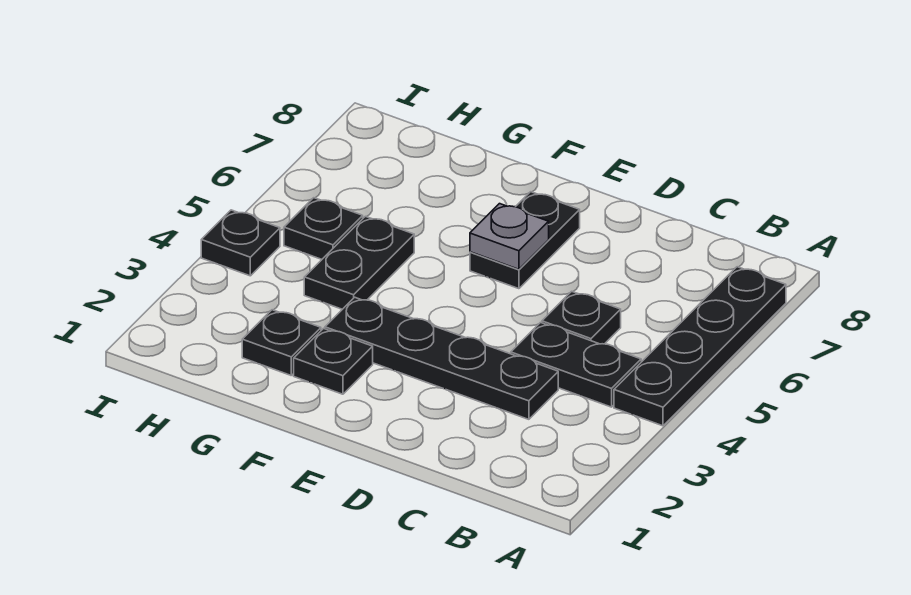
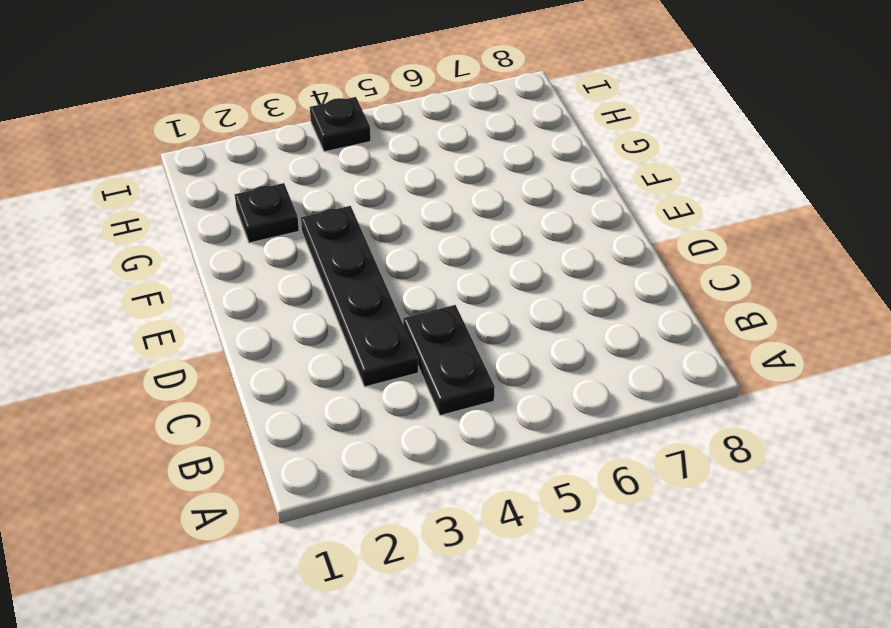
none -> black plate A4:A7 level 1
none -> black plate C5 level 1

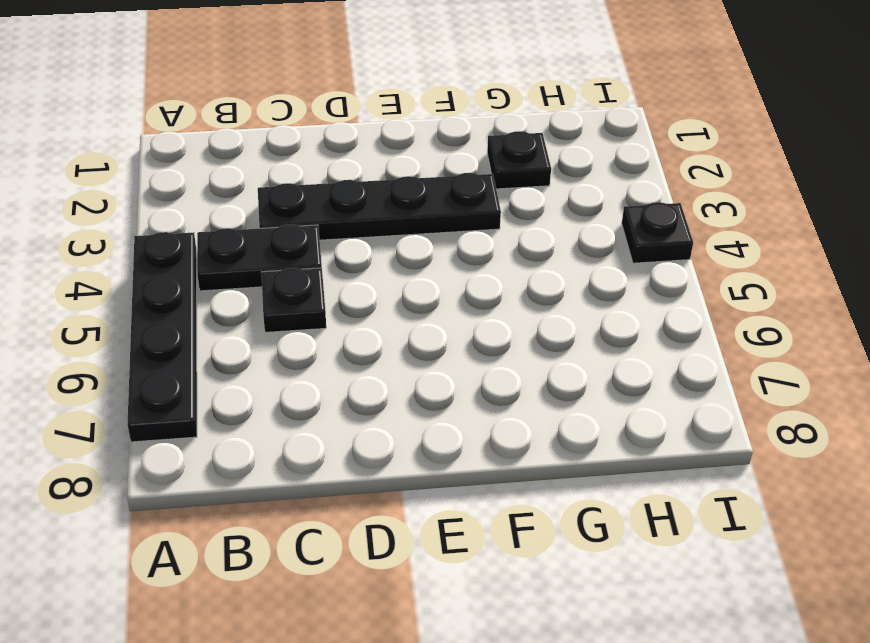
none -> black plate E6:E7 level 1
none -> black plate F2 level 1

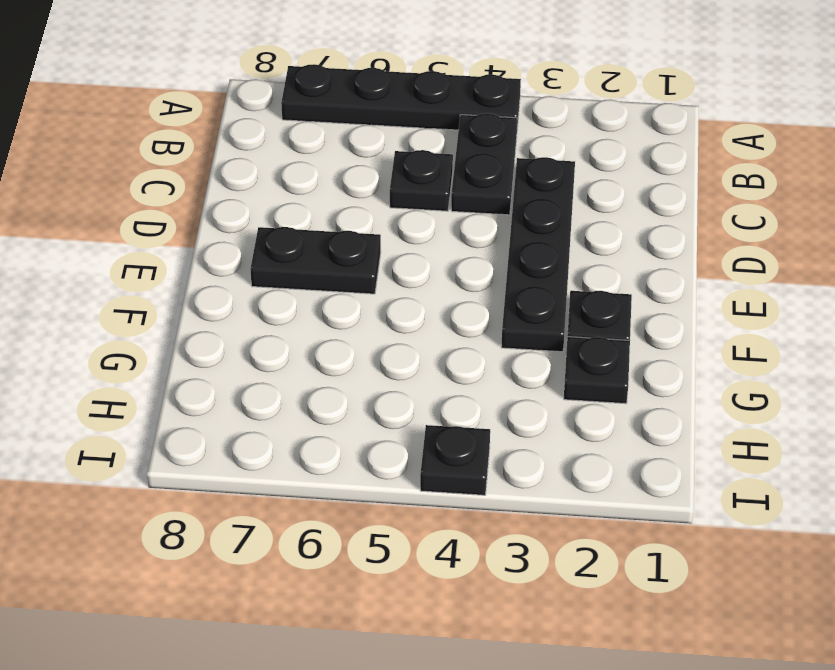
none -> black plate G4:G5 level 1
none -> black plate H5 level 1

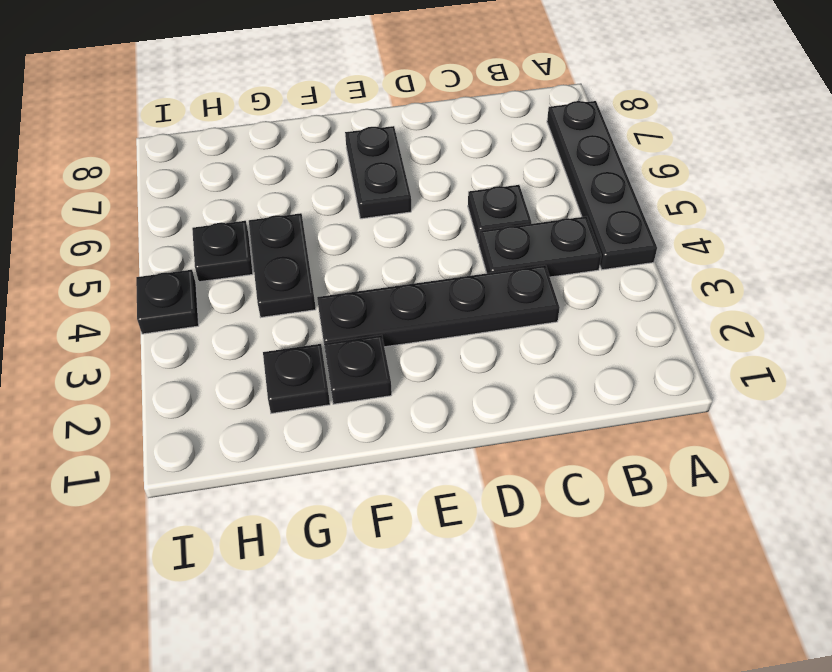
none -> grey plate E6 level 2

